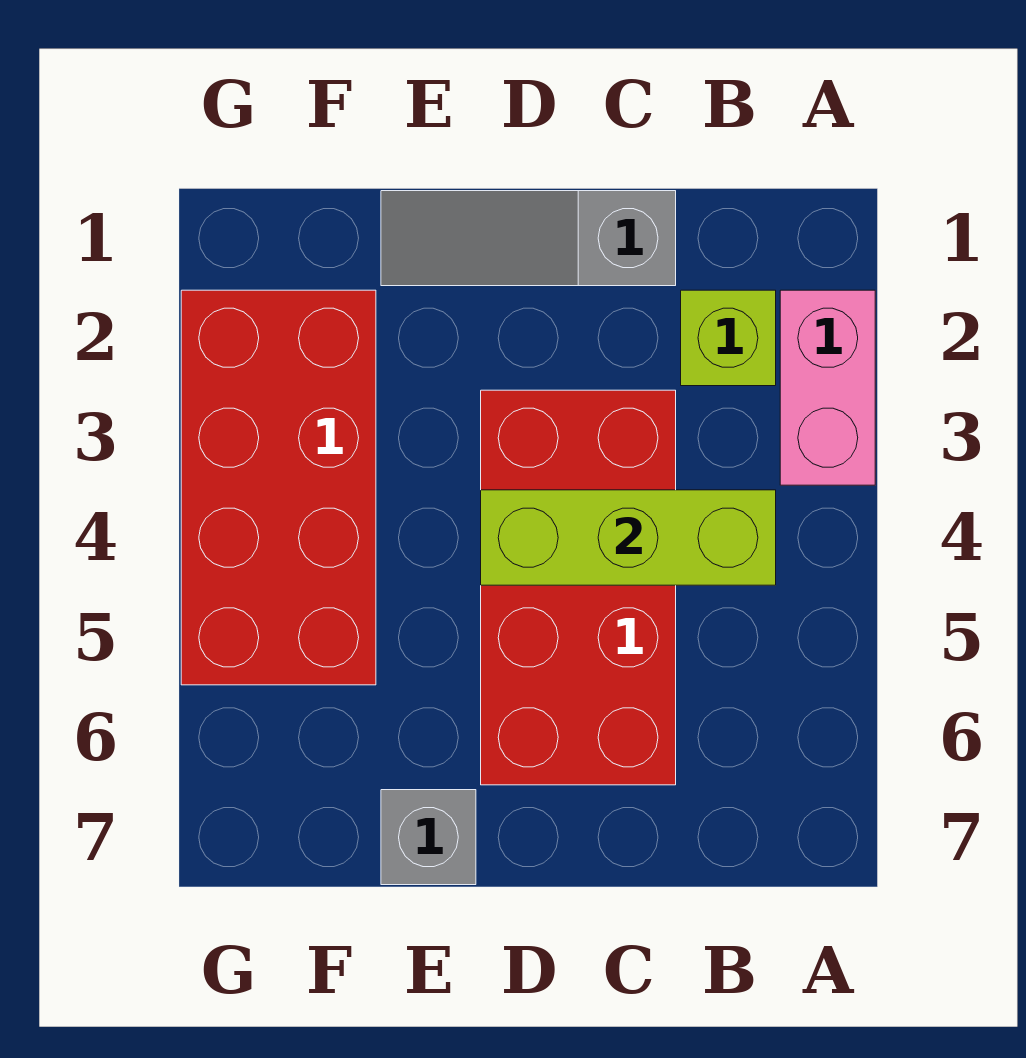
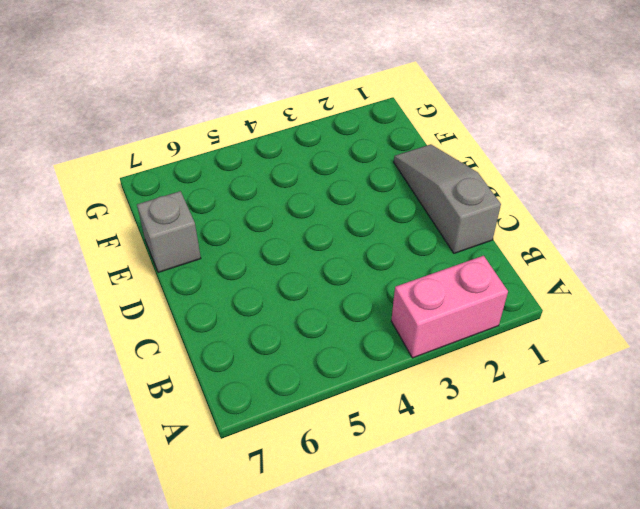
none -> lime brick B2 level 1
none -> red brick C3:D6 level 1

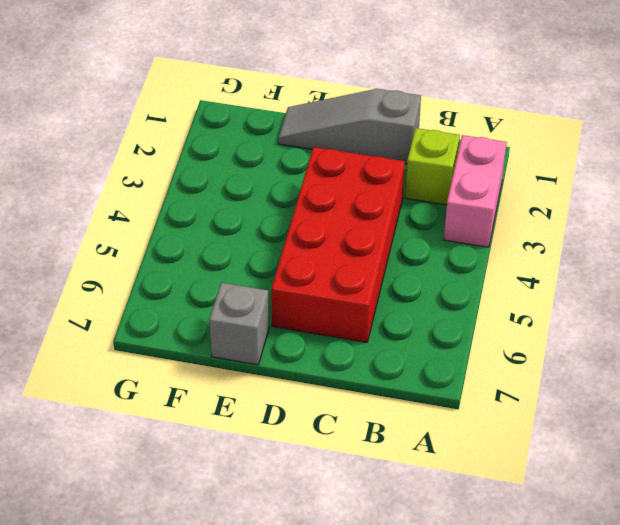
none -> red brick F2:G5 level 1
none -> lime brick B4:D4 level 2

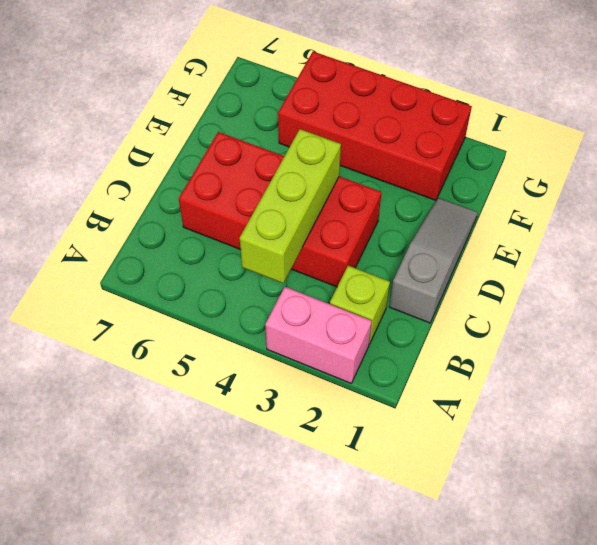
none -> grey brick E7 level 1

